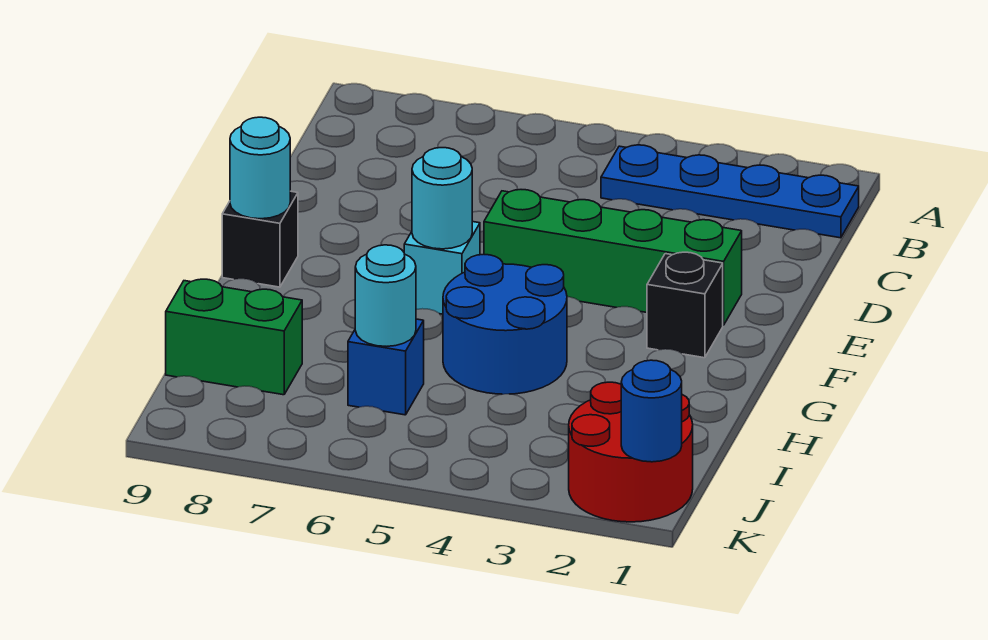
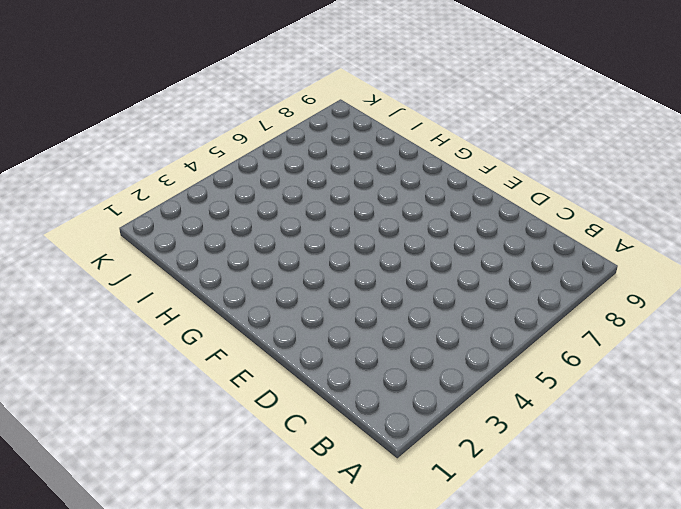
none -> blue plate B1:B4 level 1
none -> green brick E2:E5 level 1
none -> black brick F2 level 1

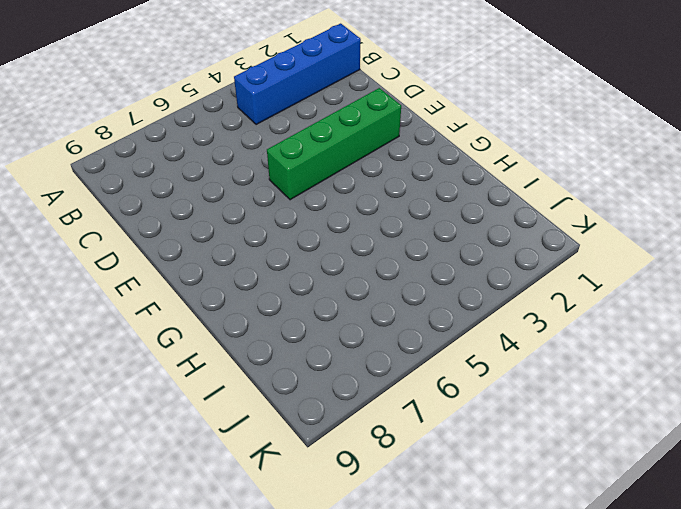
blue brick B1:B4 level 1 -> blue plate B1:B4 level 1
none -> black brick F2 level 1
none -> cyan brick F6 level 1
none -> black brick F9 level 1

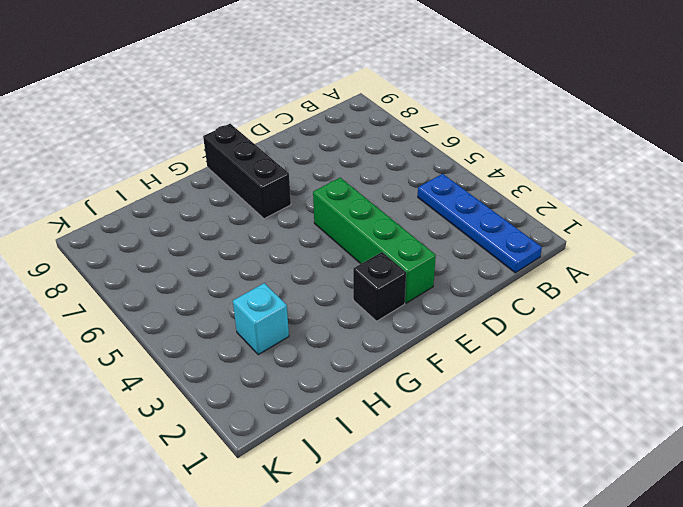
black brick F7:F9 level 1 -> black brick F9 level 1
cyan brick I3 level 1 -> cyan brick F6 level 1
none -> blue round brick G4:H5 level 1
none -> blue brick I6 level 1
none -> green brick I8:I9 level 1

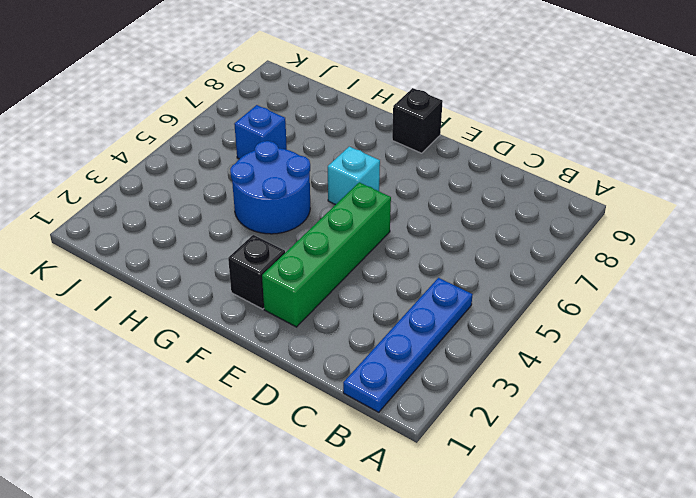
none -> green brick I8:I9 level 1
none -> red round brick J1:K2 level 1
none -> cyan round brick F6 level 2

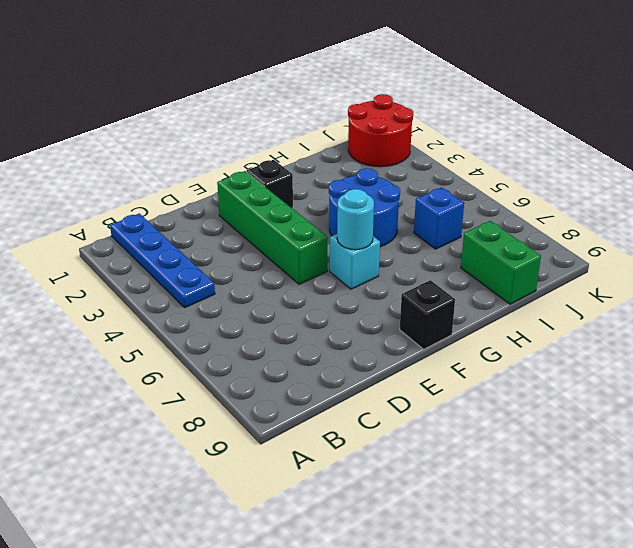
none -> cyan round brick F9 level 2
none -> cyan round brick I6 level 2
none -> blue round brick K1 level 2

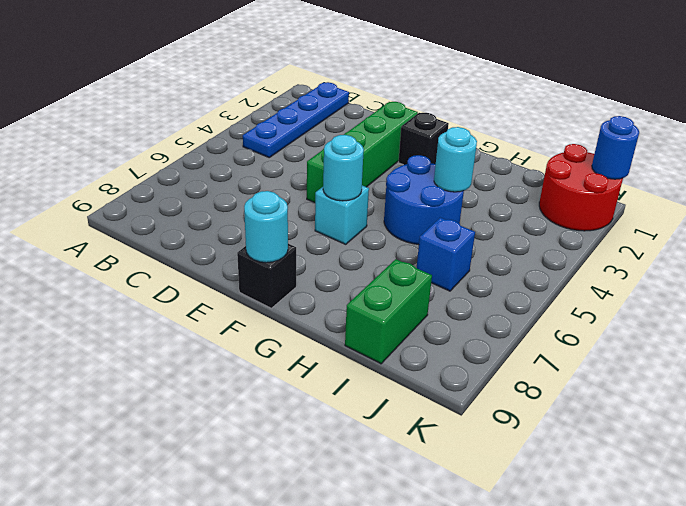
cyan round brick H4 level 2 -> cyan round brick I6 level 2

